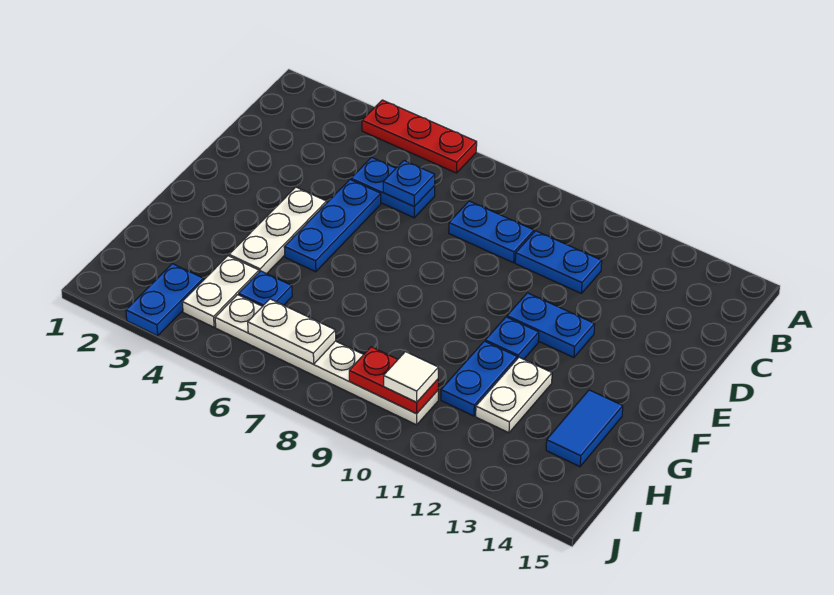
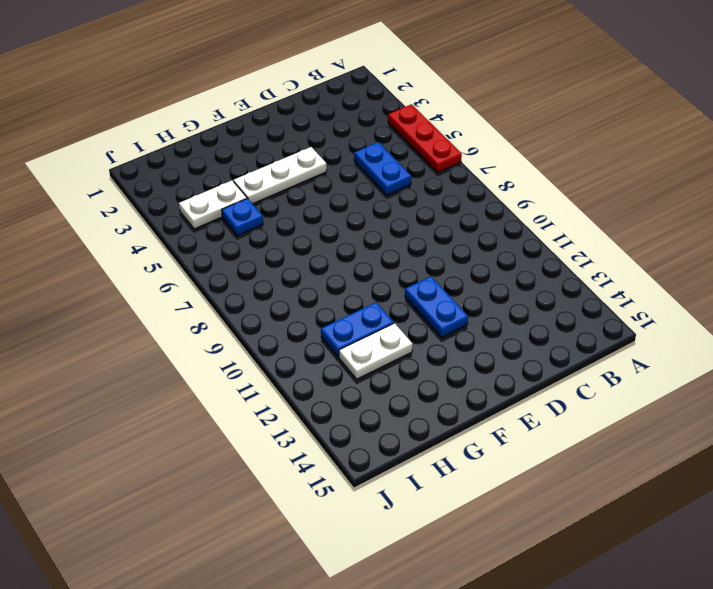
none -> blue plate C8:C9 level 1
none -> blue plate C10:C11 level 1
none -> blue plate D5:F5 level 1

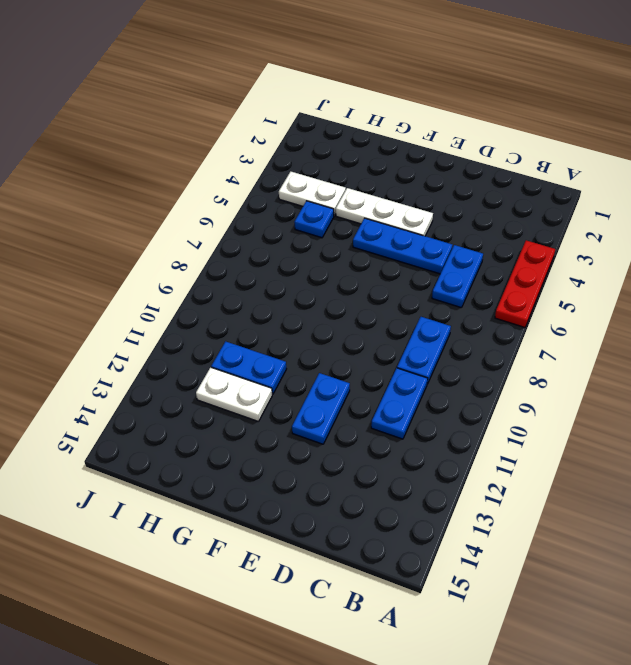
none -> blue plate F11 level 1
none -> blue tile G14:H14 level 1
none -> blue plate I3:J3 level 1

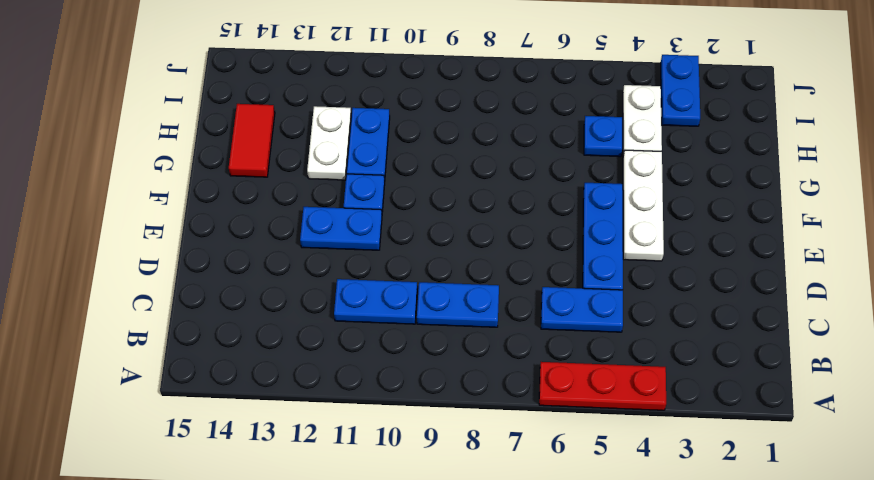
red tile G14:H14 level 1 -> blue tile G14:H14 level 1
none -> white plate I5:I10 level 1
none -> blue plate C6 level 2
none -> white plate I6:I7 level 2

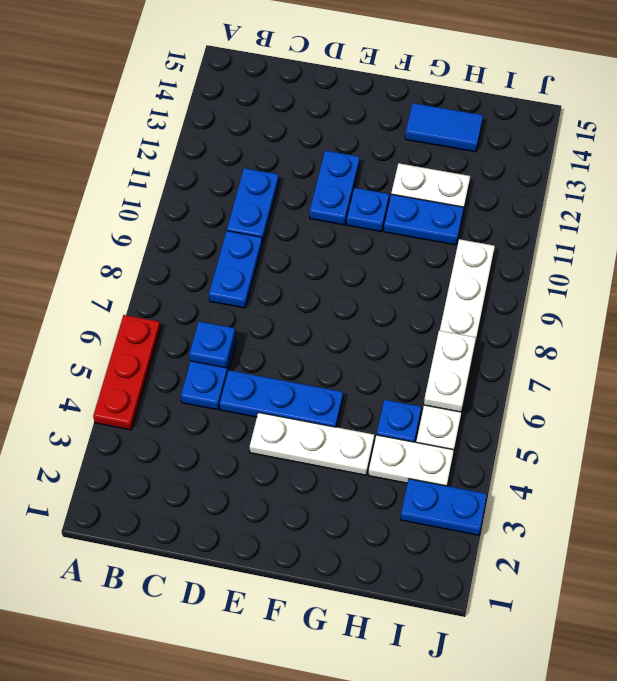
none -> red plate I9:I10 level 2
none -> white tile I10 level 3

